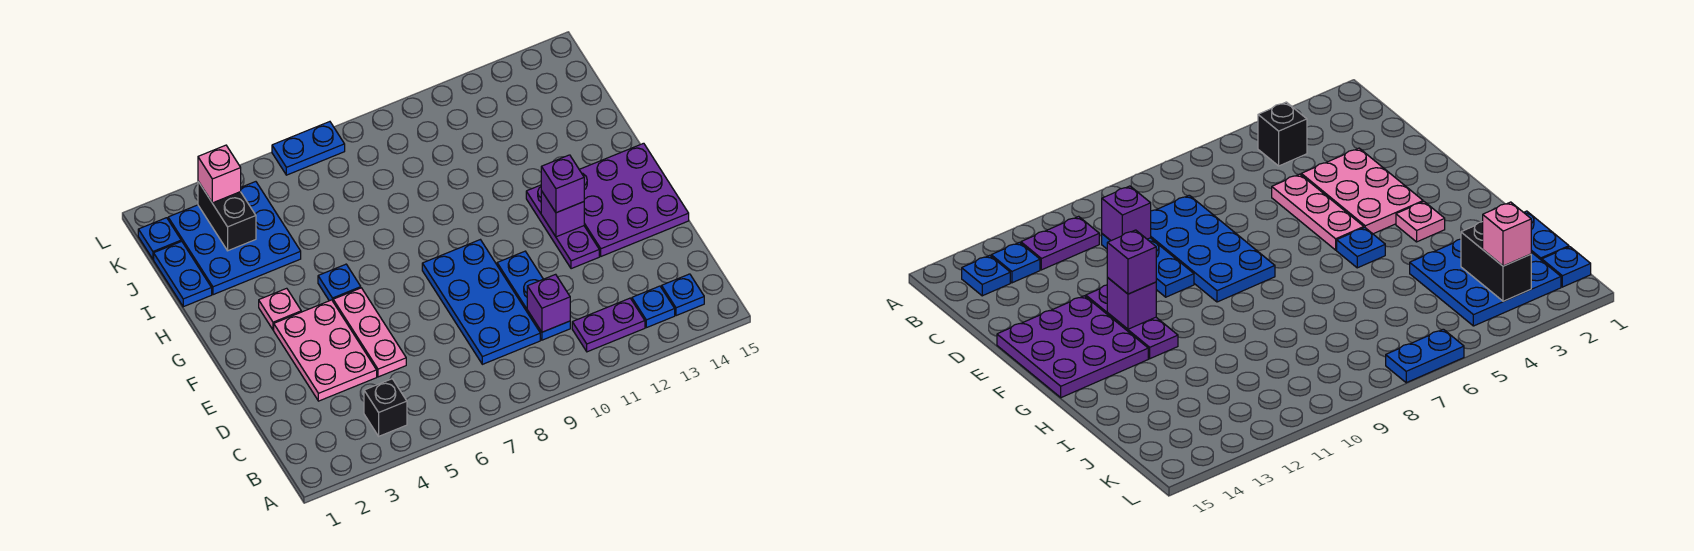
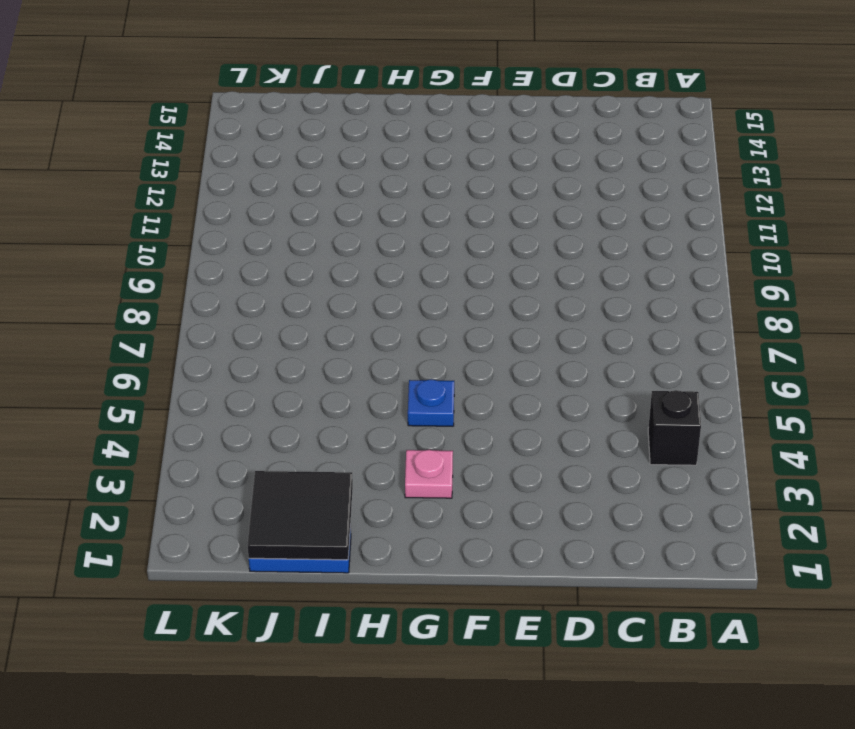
black tile I1:J2 level 2 -> none
none -> purple plate B11:B12 level 1
none -> blue plate B13 level 1
none -> blue plate B14 level 1

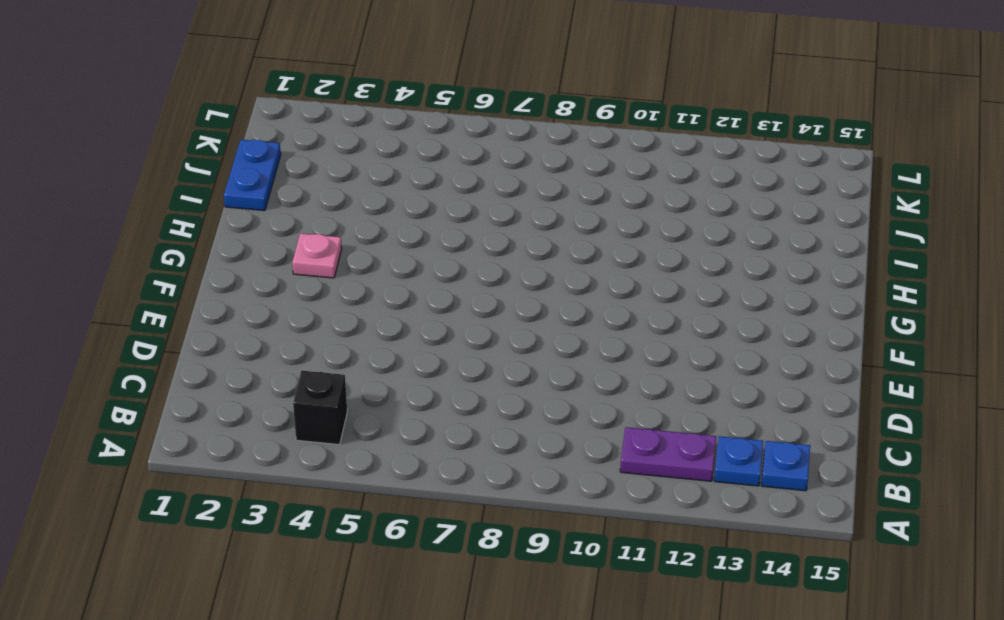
none -> blue plate C8:F9 level 1
none -> blue plate C10:E10 level 1
none -> pink plate D3:F4 level 1

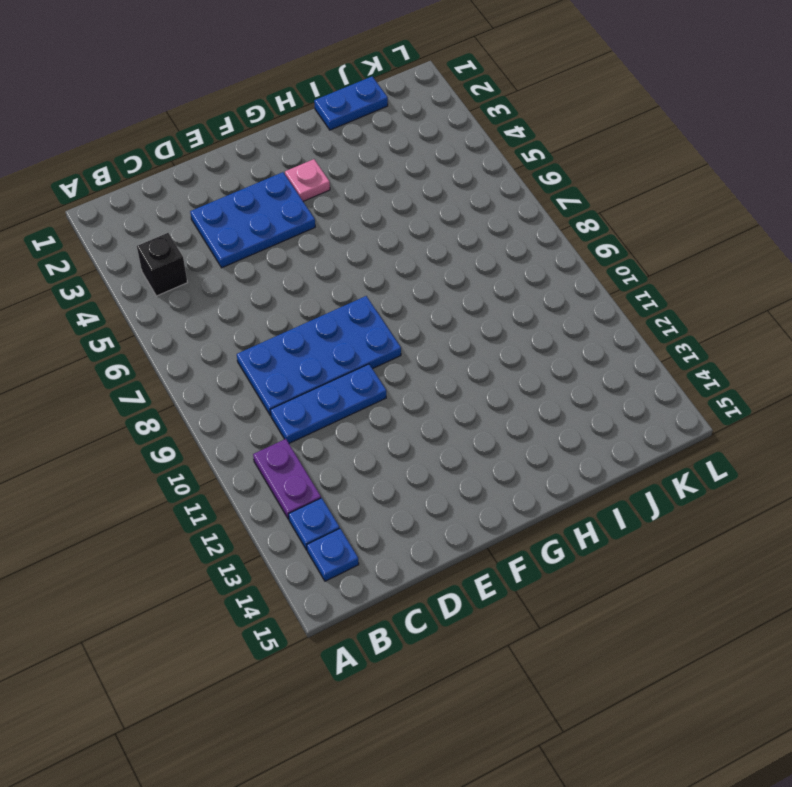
blue plate D3:F4 level 1 -> pink plate D3:F4 level 1
none -> pink plate D5:F5 level 1
none -> purple plate E12:G12 level 1
none -> purple plate E13:G15 level 1

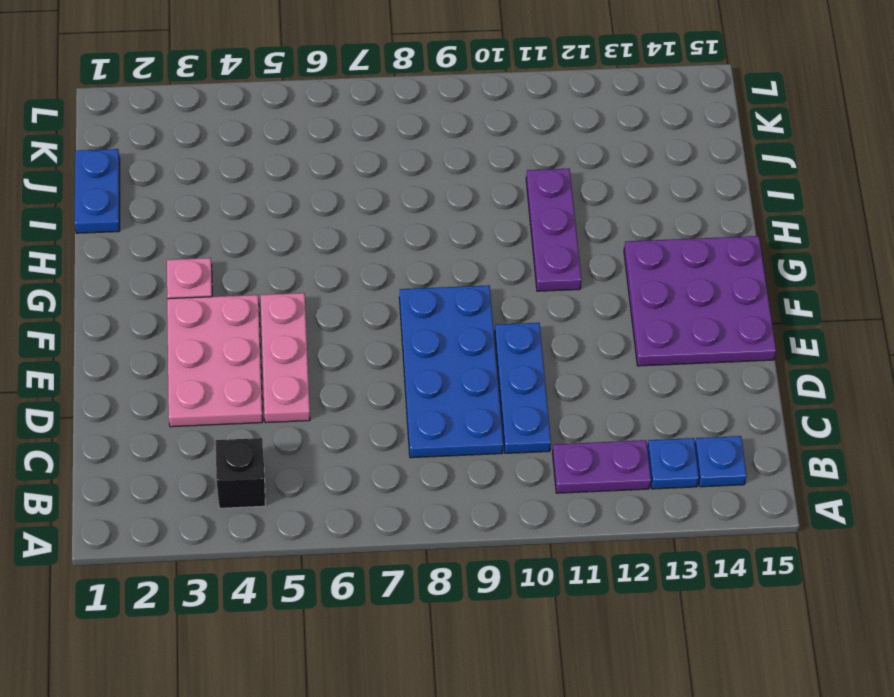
purple plate G11:I11 level 1 -> purple plate E12:G12 level 1
none -> blue plate G5 level 1
none -> blue plate I2:K4 level 1
none -> blue plate K1 level 1

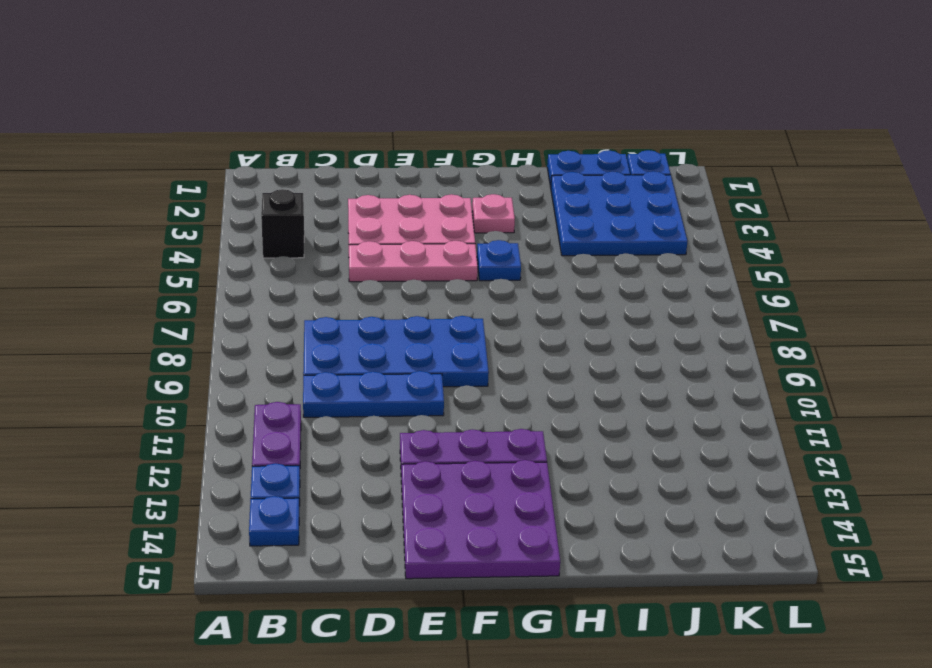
none -> blue plate L6:L7 level 1
none -> purple brick C10 level 2
none -> purple brick F12 level 2

